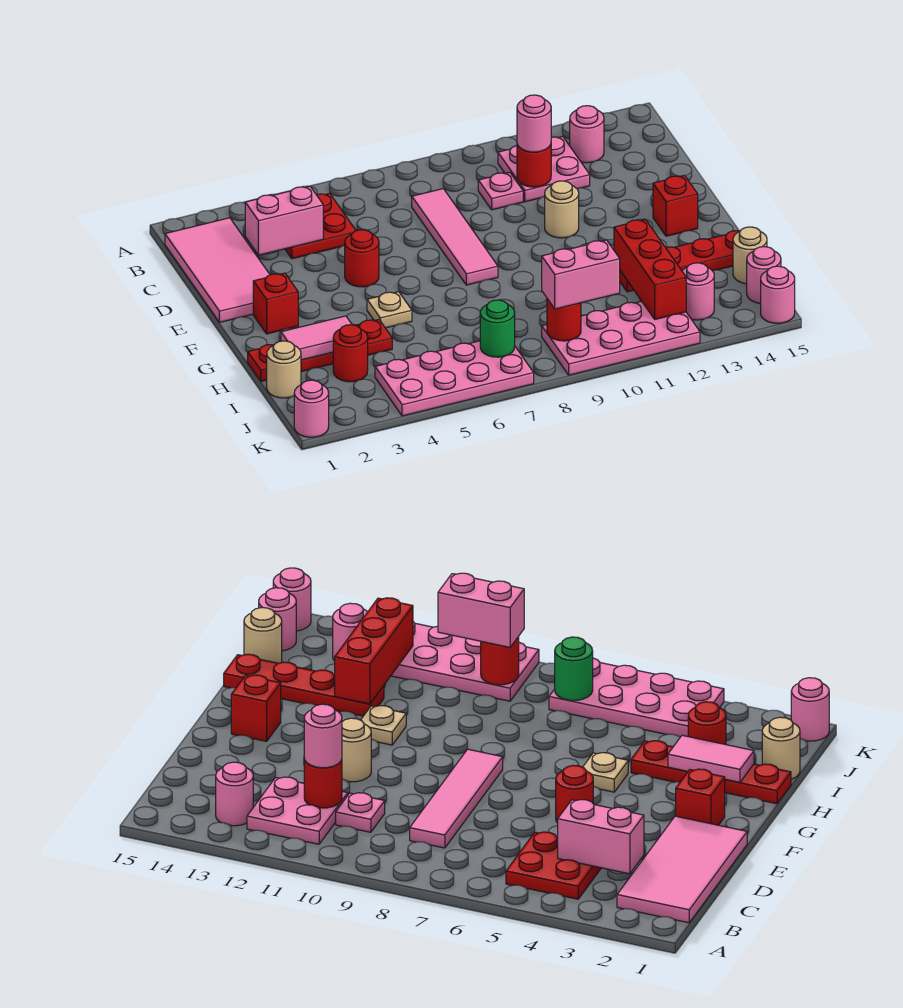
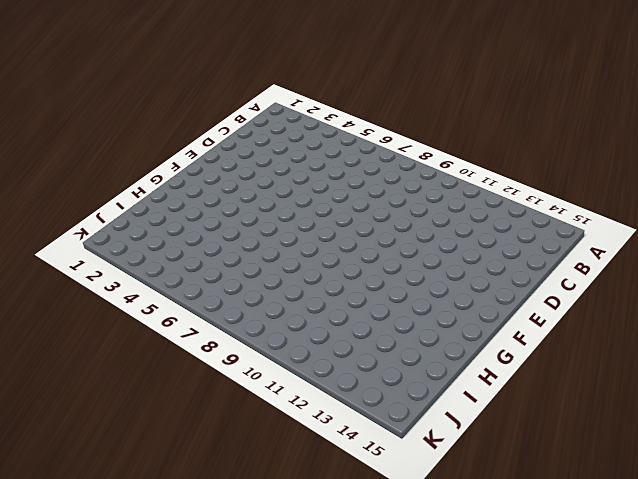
none -> pink tile B1:E2 level 1
none -> red plate B4:C5 level 1
none -> pink plate B11:C12 level 1
none -> pink round brick B13 level 1

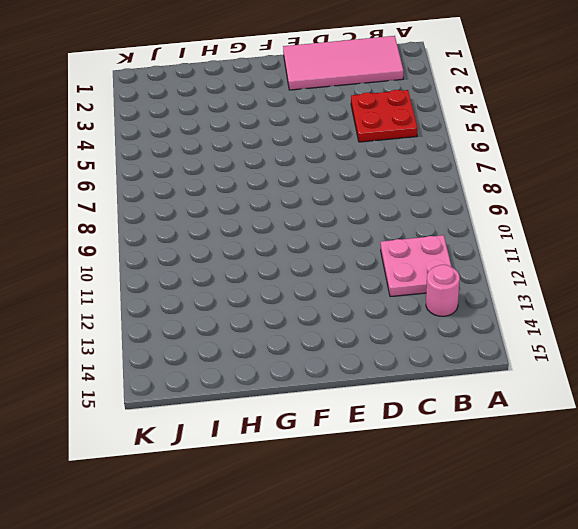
none -> pink tile C8:F8 level 1
none -> pink plate C10 level 1
none -> red round brick E5 level 1
none -> tan round brick E11 level 1

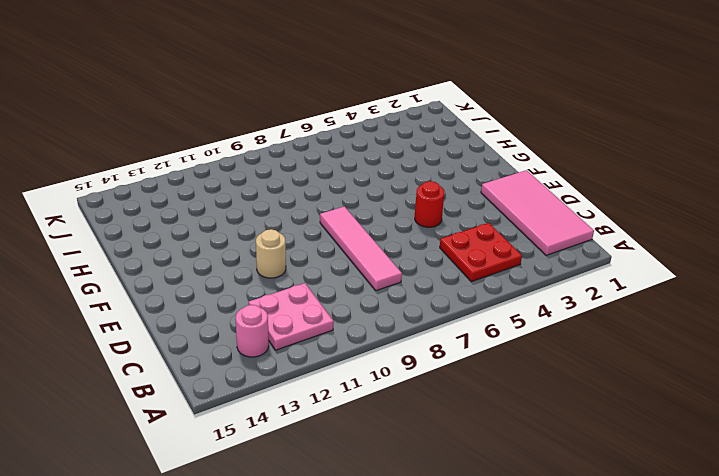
none -> pink plate C10 level 1
none -> red brick F2 level 1
none -> red brick F14 level 1
none -> tan plate G5 level 1

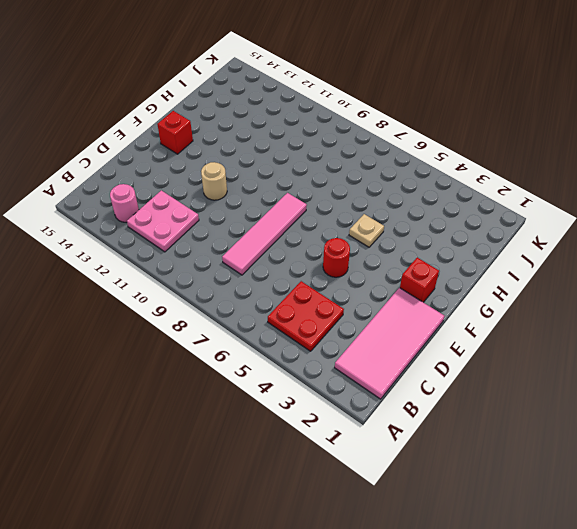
none -> pink plate C10 level 1
none -> tan plate G11 level 1
none -> red plate H1:H4 level 1
none -> red plate H12:H15 level 1

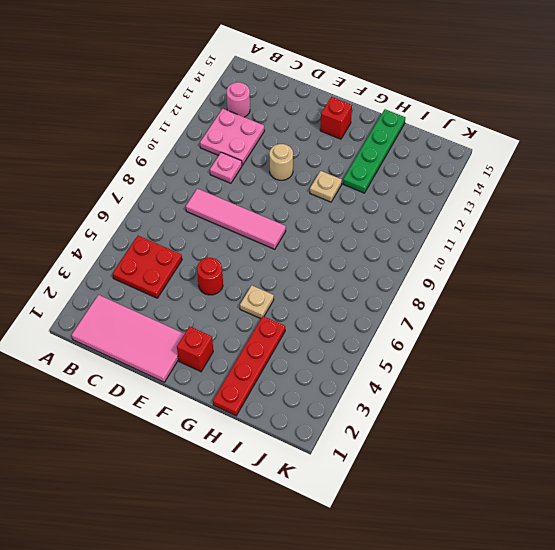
green plate H12:H15 level 1 -> red plate H12:H15 level 1
none -> tan round brick I1 level 1
none -> red round brick I3 level 1
none -> tan round brick I15 level 1
none -> pink plate J4:K7 level 1

